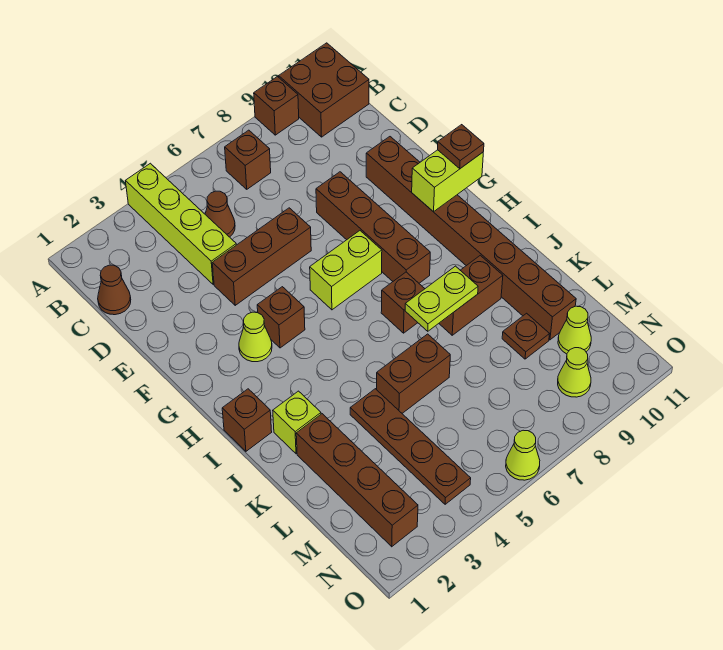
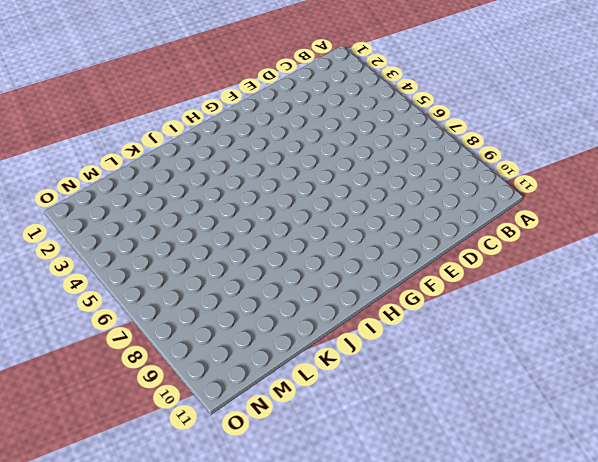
none -> lime brick A4:D4 level 1
none -> brown brick A9 level 1
none -> brown brick A10:B11 level 1

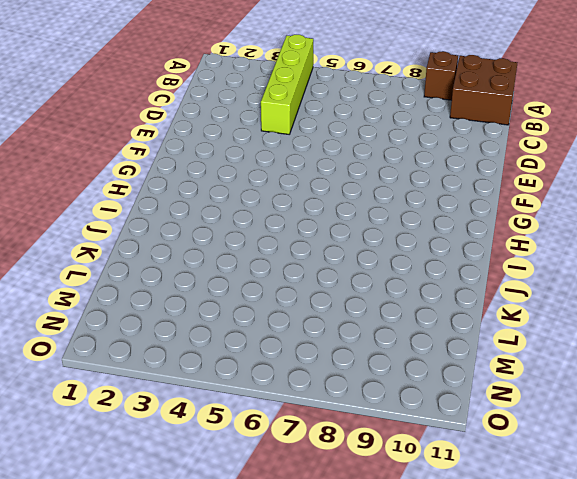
none -> brown brick B7 level 1
none -> brown cone C1 level 1
none -> brown cone C5 level 1

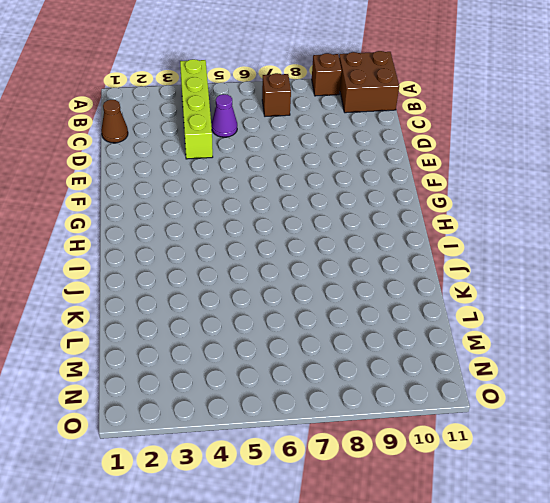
purple cone C5 level 1 -> brown cone C5 level 1
none -> brown brick E4:E6 level 1
none -> brown brick E8:H8 level 1
none -> brown brick E10:L10 level 1

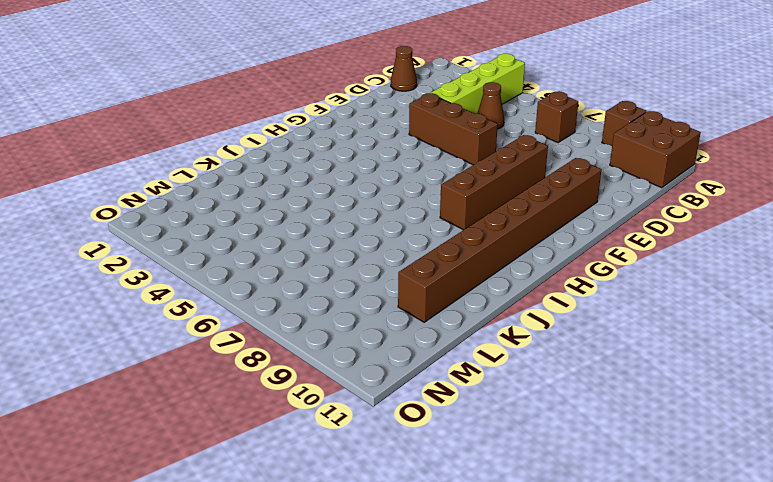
none -> lime cone G3 level 1
none -> brown brick G4 level 1
none -> lime brick G6:G7 level 1

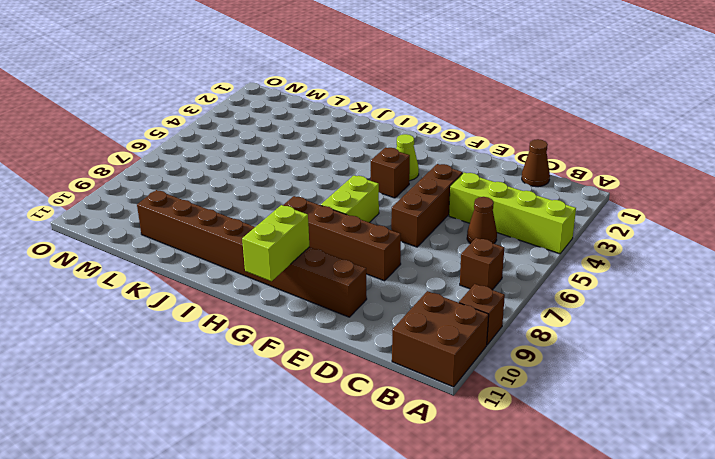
none -> brown brick I1 level 1
none -> brown brick I7 level 1
none -> lime brick J2 level 1

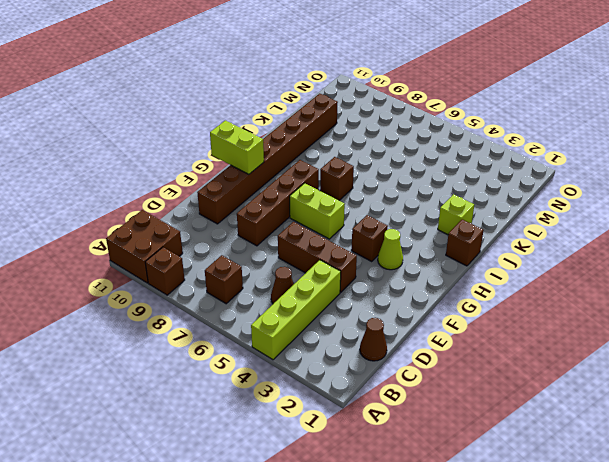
none -> brown brick J8:J9 level 1
none -> brown brick K2:N2 level 1
none -> brown plate K4:N4 level 1

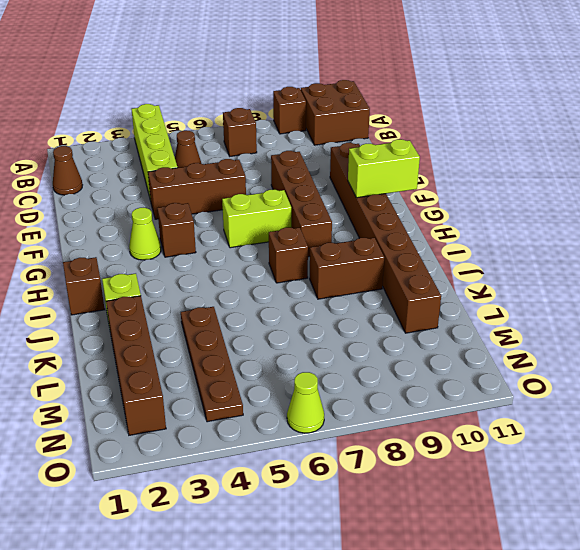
none -> brown brick K5:K6 level 1
none -> brown plate L9 level 1
none -> lime cone M10 level 1

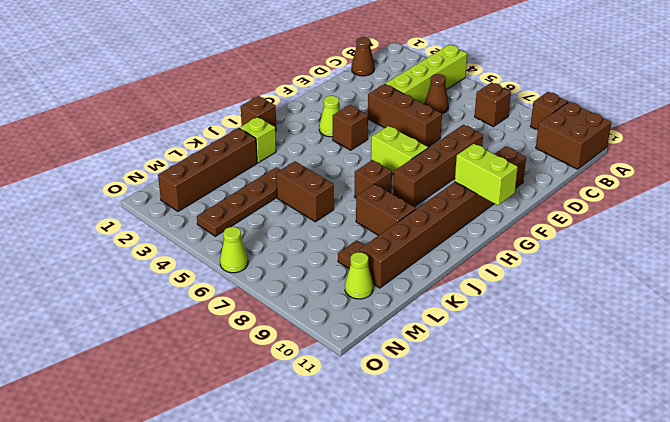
none -> lime cone N9 level 1
none -> lime plate J7:J8 level 2
none -> brown plate G11 level 3

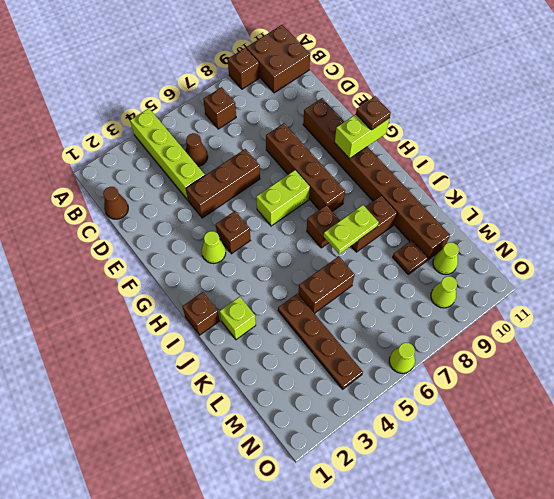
none -> brown brick K2:N2 level 1

